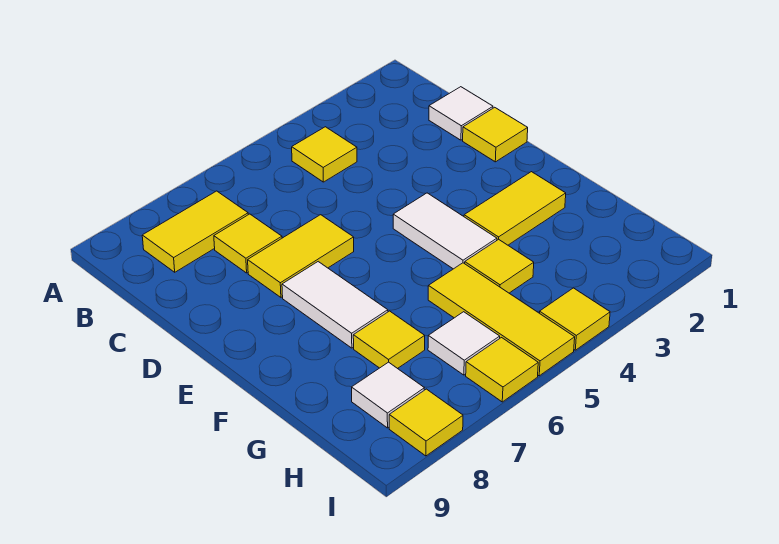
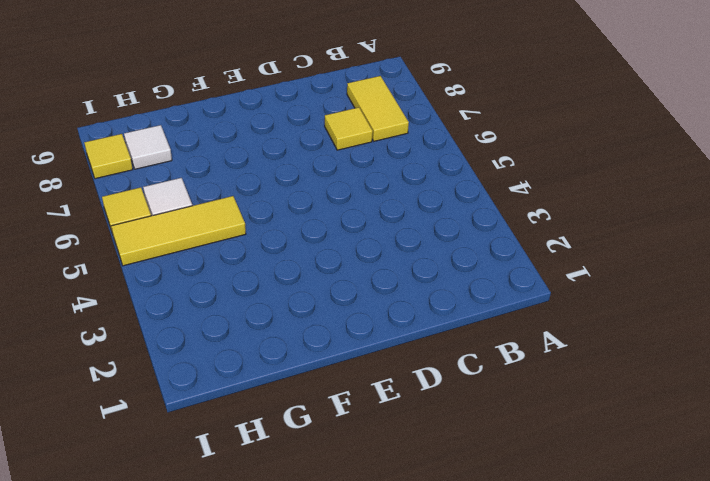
none -> yellow tile B4 level 1
none -> white tile C1 level 1
none -> yellow tile D1 level 1

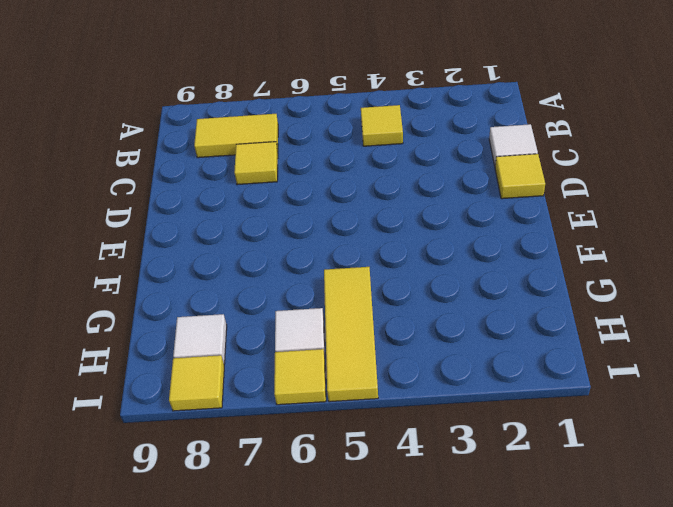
none -> yellow tile D6:D7 level 1
none -> white tile E4:F4 level 1
none -> white tile E7:F7 level 1

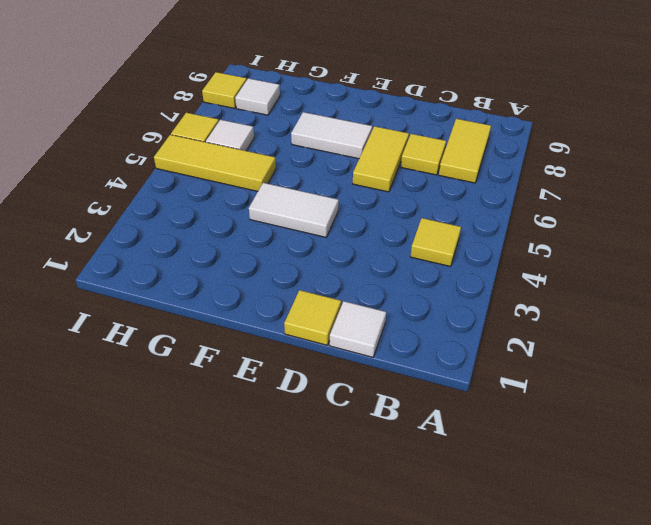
none -> yellow tile F2:F3 level 1
none -> yellow tile G4 level 1
none -> yellow tile G7 level 1

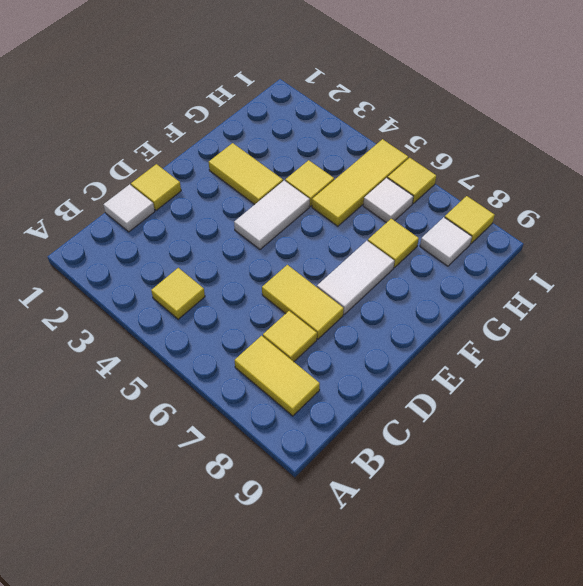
none -> yellow tile I4 level 1

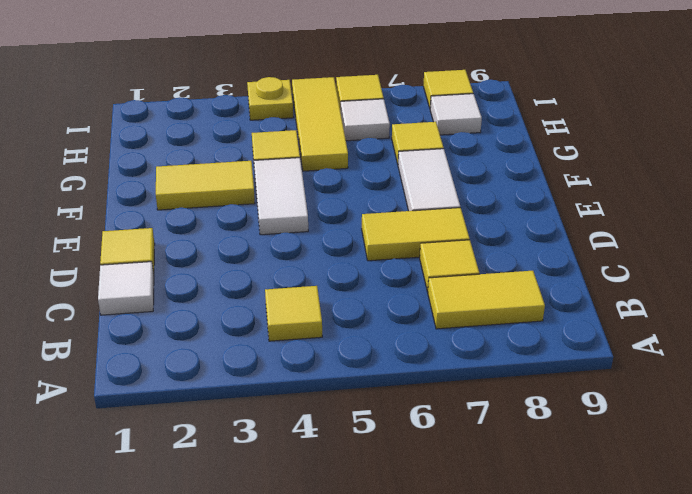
yellow plate I4 level 1 -> yellow tile I4 level 1

